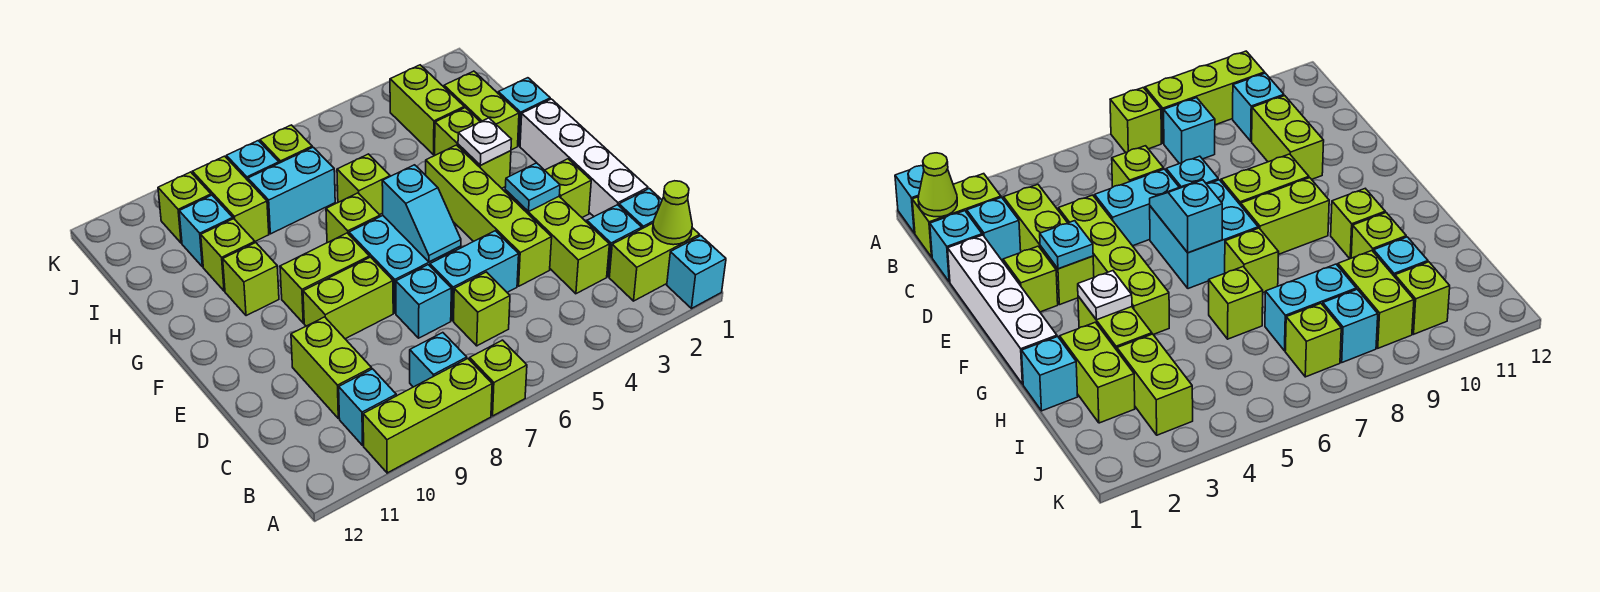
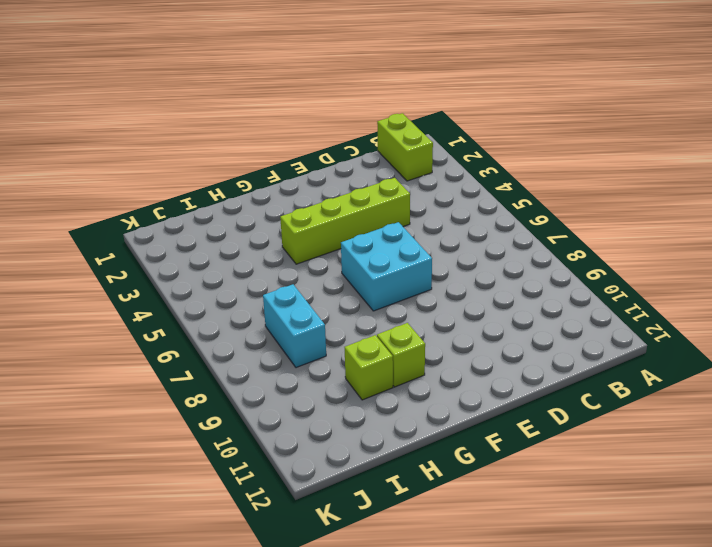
none -> cyan brick A1 level 1
none -> lime brick A7 level 1
none -> lime brick A8:A10 level 1
none -> cyan brick B8 level 1

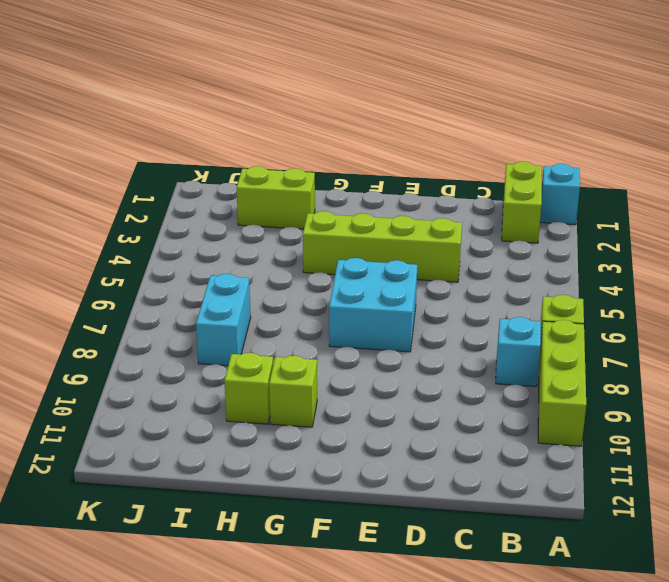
none -> cyan brick B10 level 1
none -> cyan brick C1 level 1
none -> cyan brick C2 level 1
none -> lime brick C3:E3 level 1

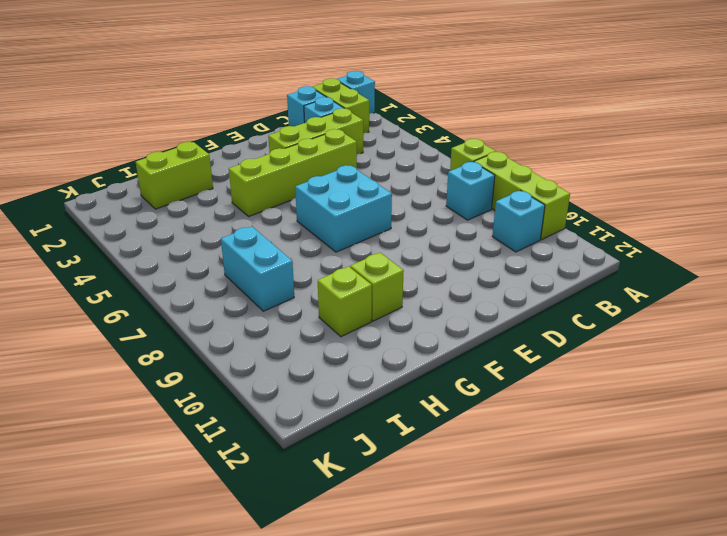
none -> lime brick C6 level 1
none -> lime brick C10:D10 level 1
none -> white brick D1:G1 level 1
none -> cyan brick D5:D6 level 1

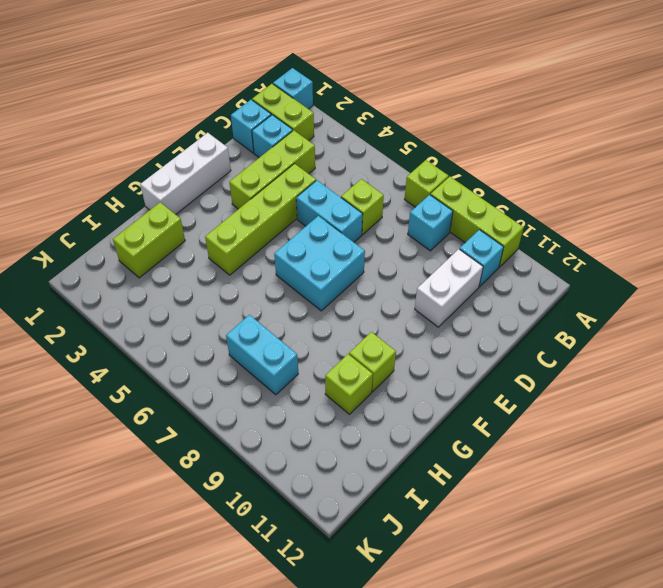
white brick C10:D10 level 1 -> lime brick C10:D10 level 1
white brick E1:G1 level 1 -> white brick D1:G1 level 1
none -> cyan brick D7 level 1
none -> lime brick E2 level 1
none -> lime brick E8:E9 level 1
none -> lime brick F8:F9 level 1

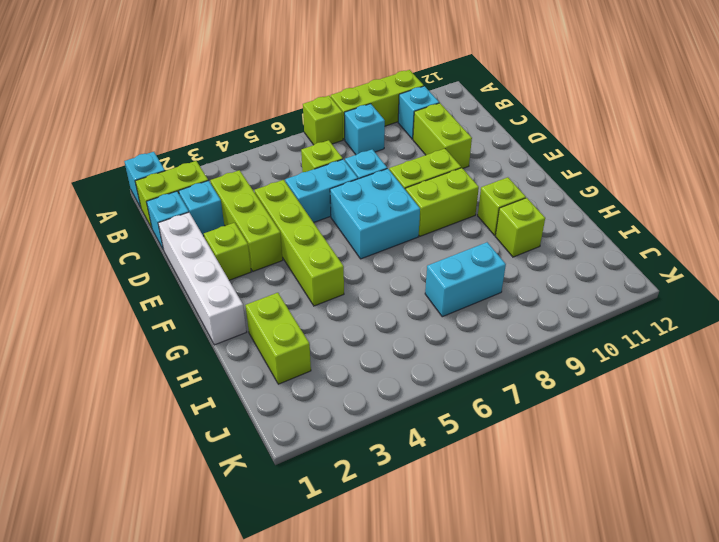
none -> lime brick G3:H3 level 1
none -> lime brick G7 level 1
none -> cyan brick H1 level 1
none -> lime brick H6 level 1

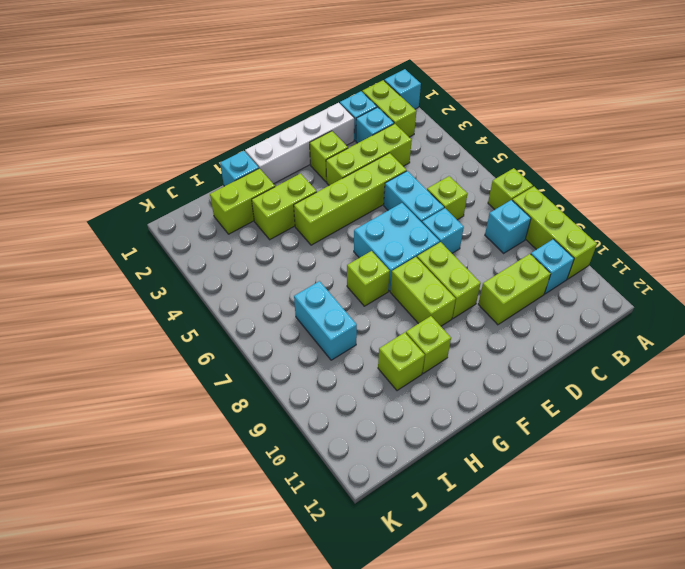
none -> lime brick H6 level 1
none -> lime brick I3:J3 level 1
none -> lime brick I9:J9 level 1
none -> cyan brick I10 level 1

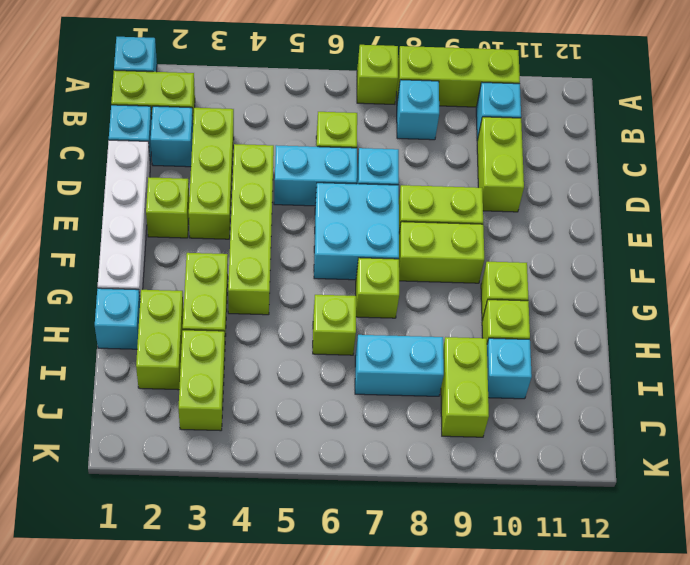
none -> lime brick J7 level 1
none -> cyan brick J8 level 1
none -> lime brick J10 level 1
none -> lime cone B1 level 2

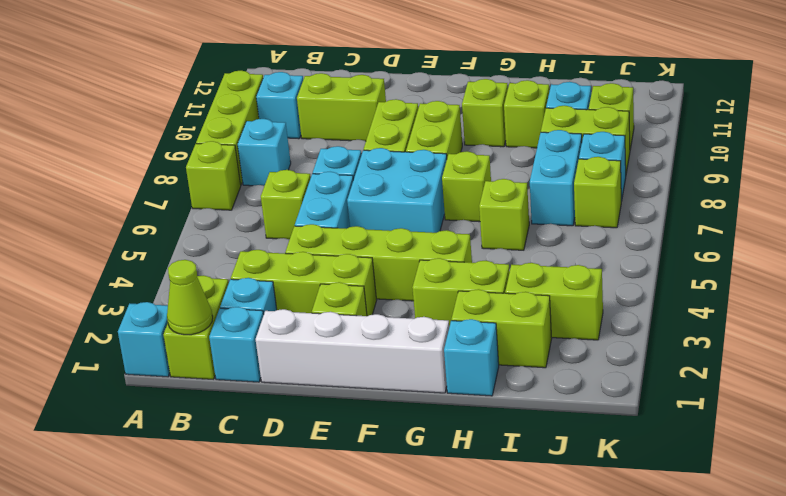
none -> cyan plate E3 level 2
none -> cyan slope E6:F6 level 2 top F
none -> white plate G3 level 2

